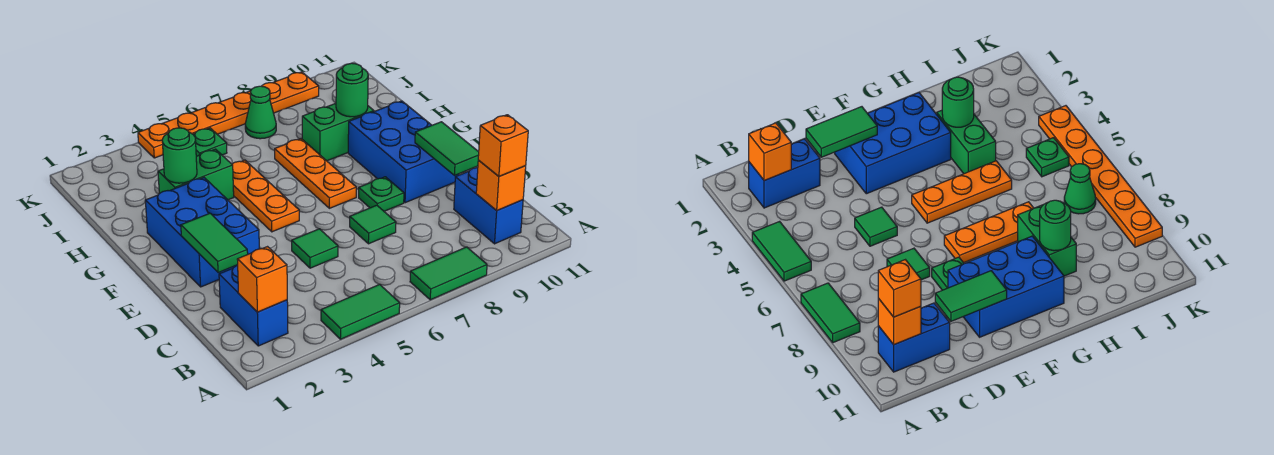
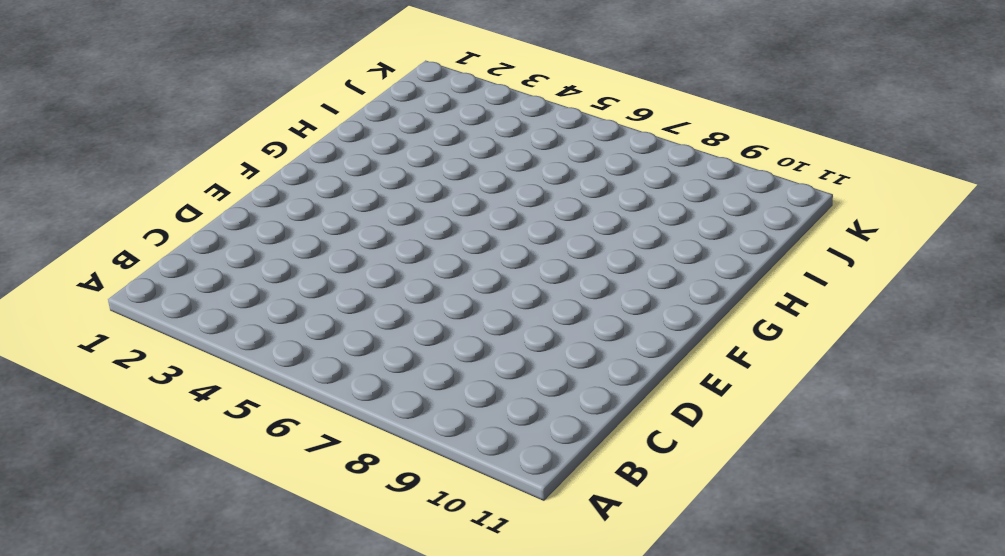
none -> green tile A4:A5 level 1
none -> green tile A7:A8 level 1
none -> blue brick B2:C2 level 1

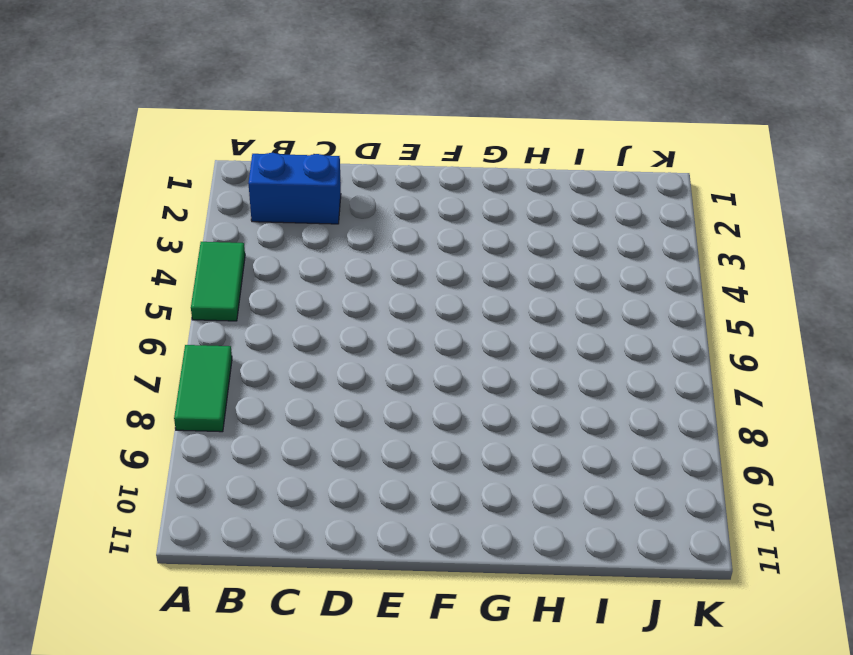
none -> blue brick B10:C10 level 1
none -> green tile D5 level 1
none -> green tile D7 level 1

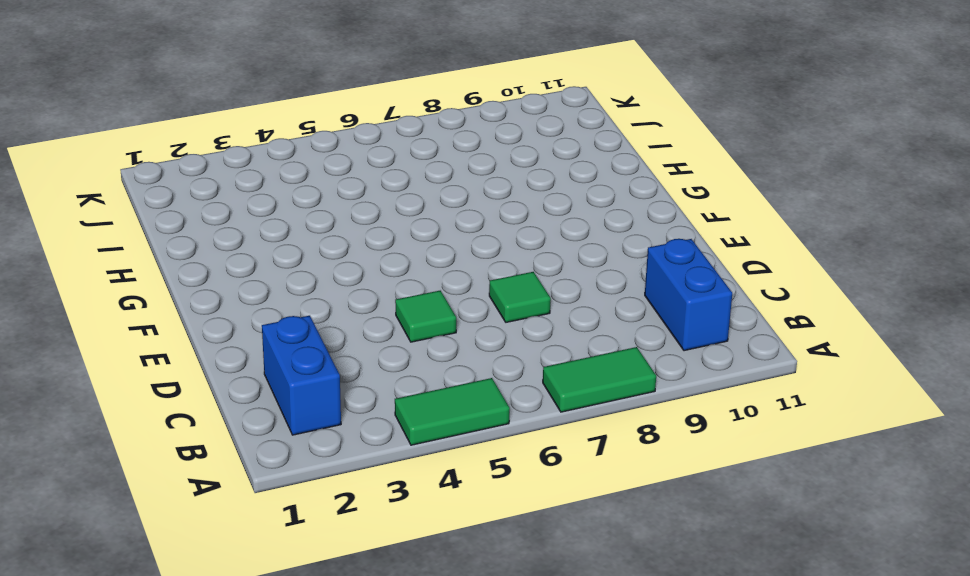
none -> blue brick E2:G3 level 1
none -> green plate E8 level 1
none -> blue brick E9:G10 level 1

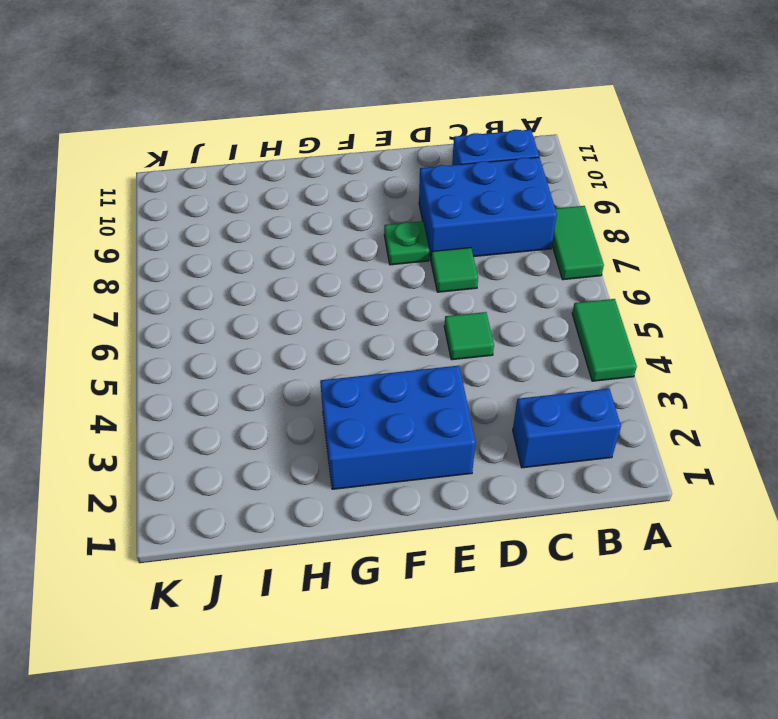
blue brick B8:D9 level 1 -> blue brick E9:G10 level 1
none -> orange plate F5:H5 level 1
none -> orange plate F7:H7 level 1
none -> green brick H3:H4 level 1

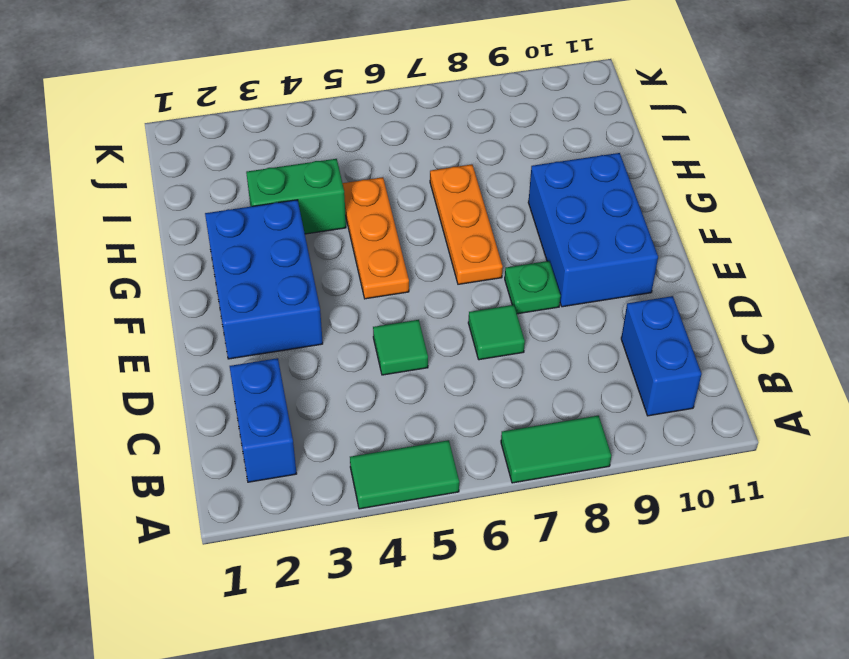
none -> green brick H8:H9 level 1
none -> green plate J5 level 1
none -> green cone J7 level 1

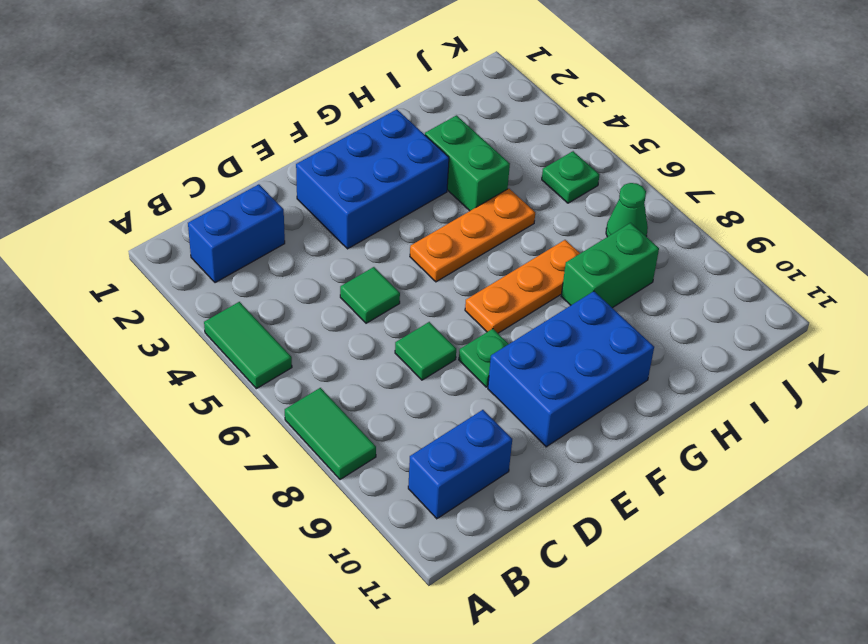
green brick H8:I8 level 1 -> green brick H8:H9 level 1
none -> orange plate K4:K9 level 1
none -> orange brick B2 level 2
none -> orange brick B10 level 2

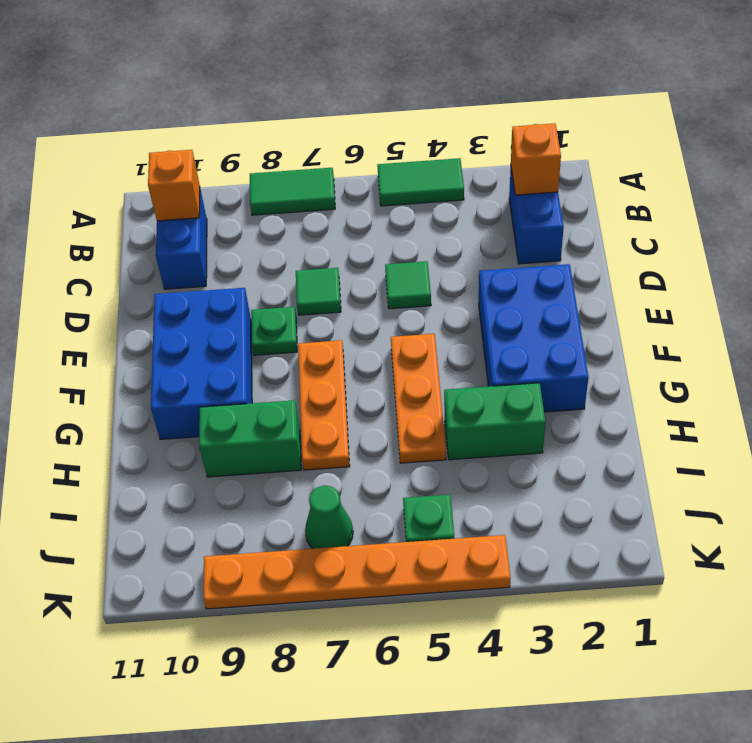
none -> green tile D2:E2 level 2
none -> green tile D10:E10 level 2
none -> green round brick H3 level 2

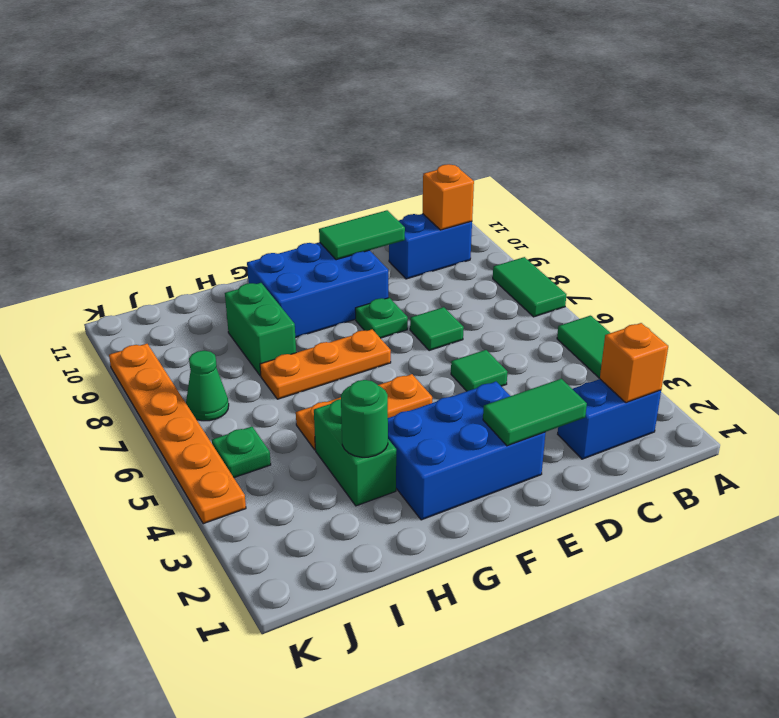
none -> green round brick H9 level 2
none -> orange brick B10 level 3

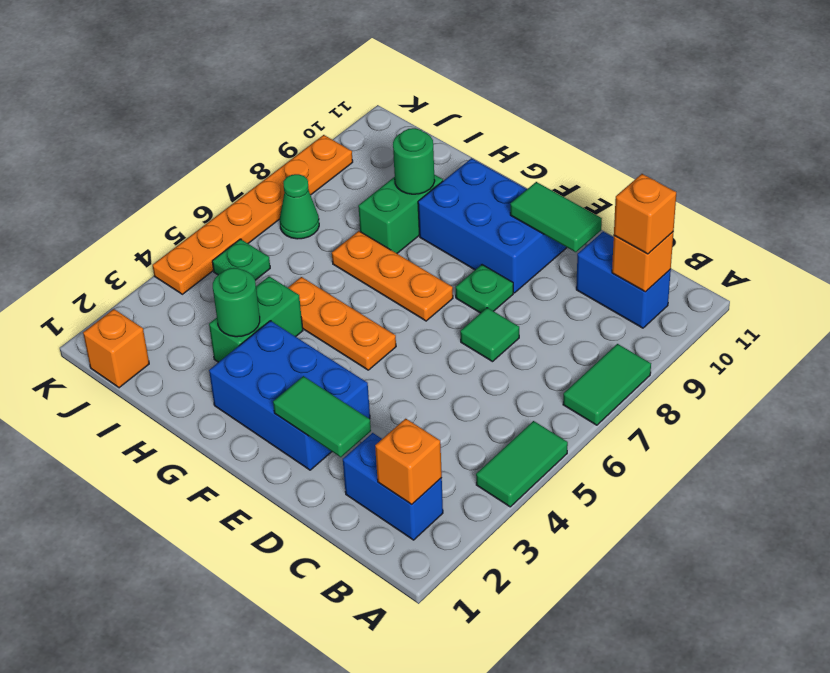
orange brick J1 level 1 -> none
none -> green tile D5 level 1

